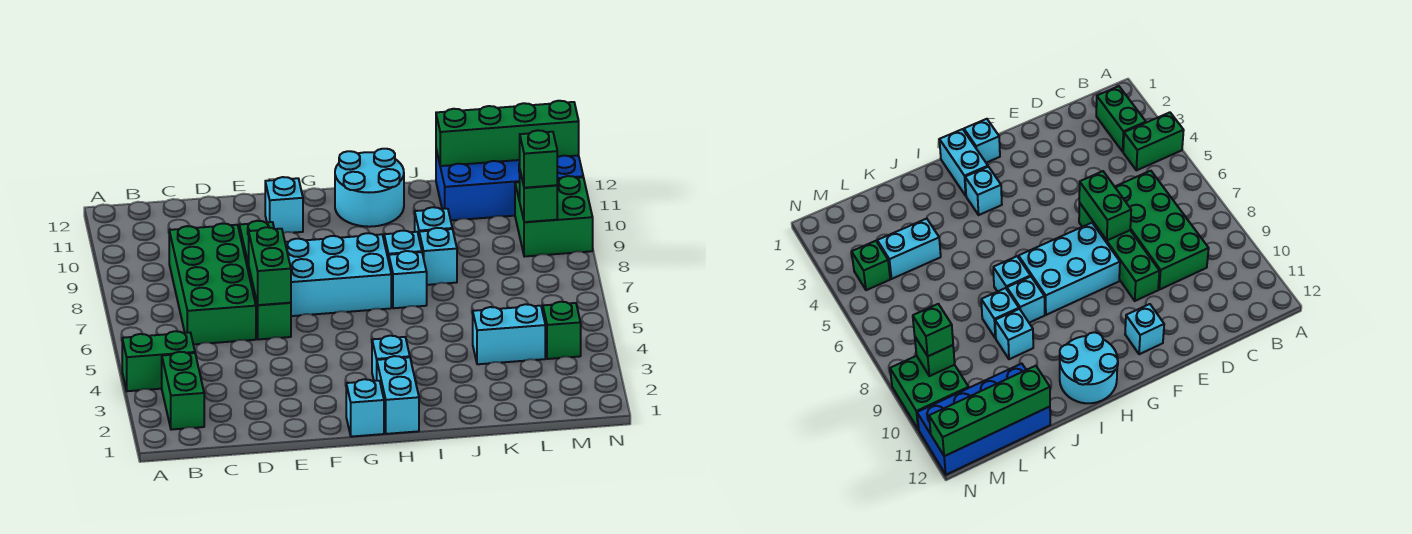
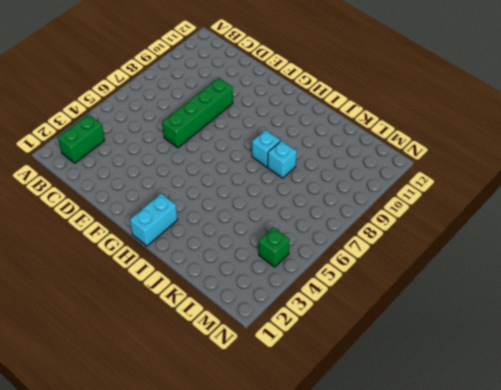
none -> green brick A4:B4 level 1
none -> green brick C6:D9 level 1
none -> cyan brick F7:H8 level 1

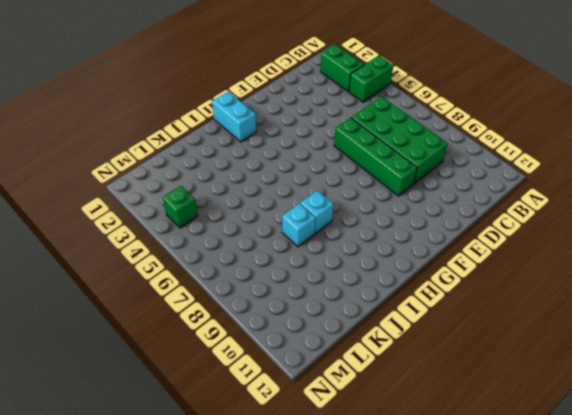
none -> cyan brick F7:H8 level 1
none -> cyan brick F11 level 1
none -> cyan brick G1 level 1

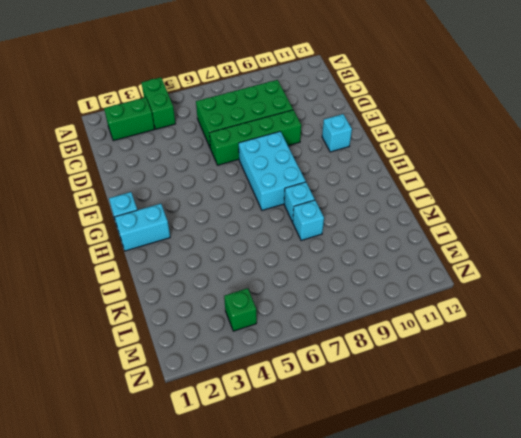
none -> cyan brick H3 level 1
none -> cyan round brick H11:I12 level 1
none -> cyan brick I7 level 1

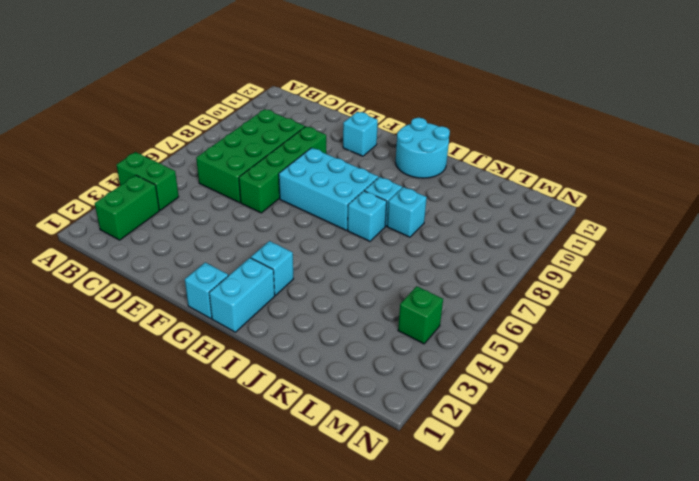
none -> cyan brick J9 level 1
none -> cyan brick K4:L4 level 1
none -> blue brick K11:N12 level 1

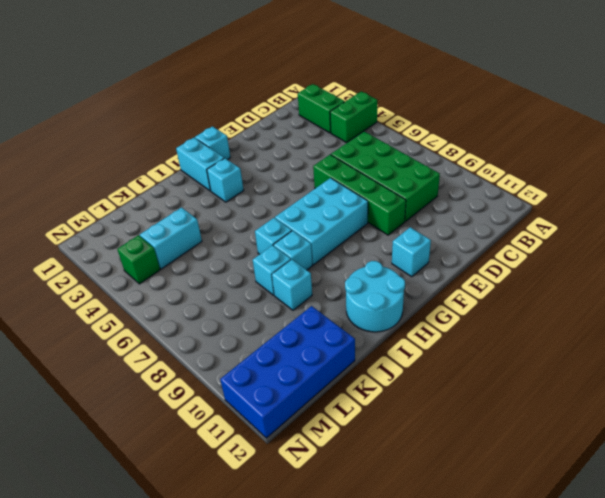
none -> green brick M9:N10 level 1
none -> green brick E6:E7 level 2
none -> green brick K12:N12 level 2

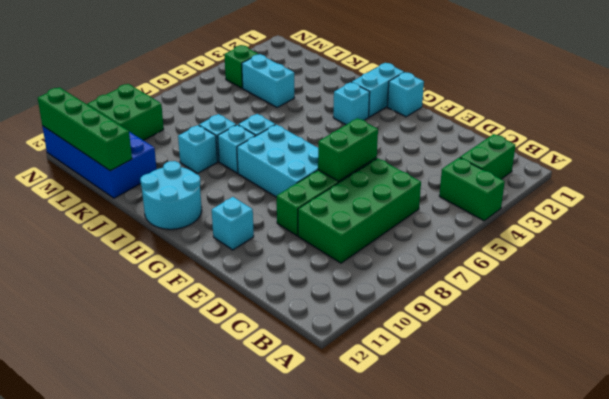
none -> green brick M9 level 2
none -> green brick M9 level 3

